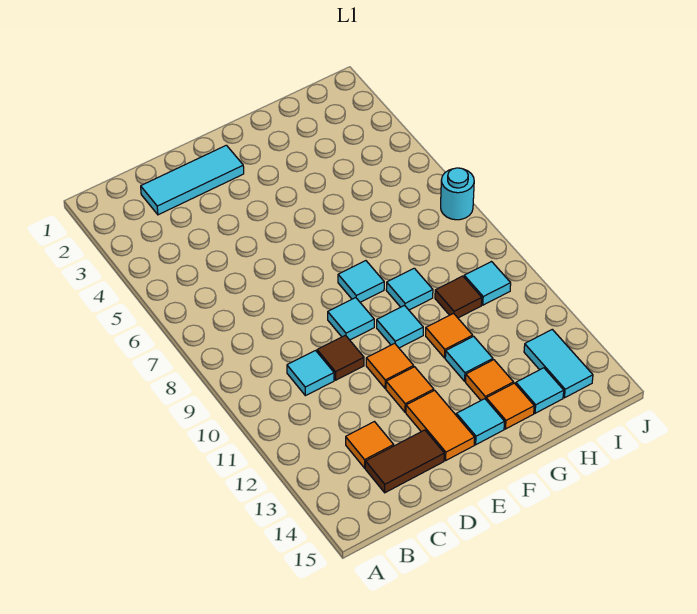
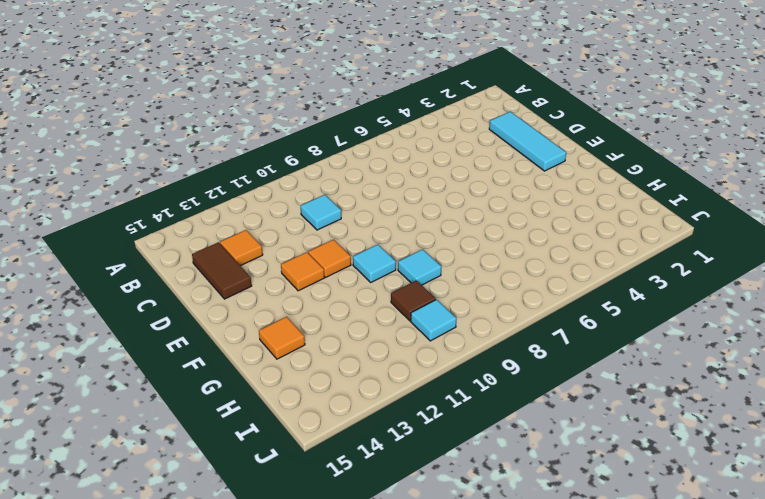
none -> brown tile D10 level 1
none -> cyan tile E9 level 1
none -> orange tile E13:E14 level 1

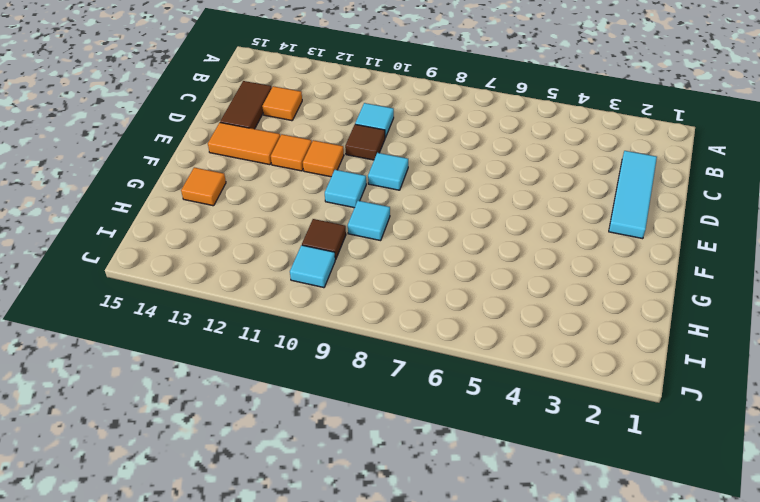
none -> cyan tile F8 level 1
none -> cyan tile F14 level 1
none -> orange tile G11 level 1

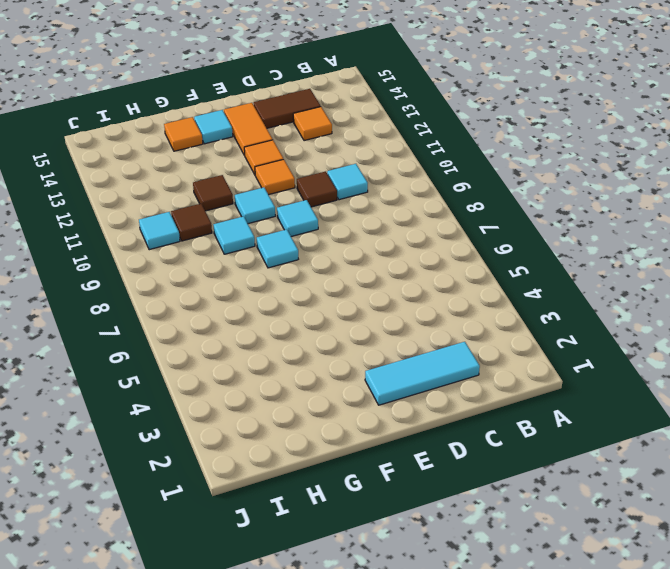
brown tile G11 level 1 -> orange tile G11 level 1
none -> cyan tile G12 level 1
none -> orange tile G13 level 1
none -> cyan tile H14 level 1

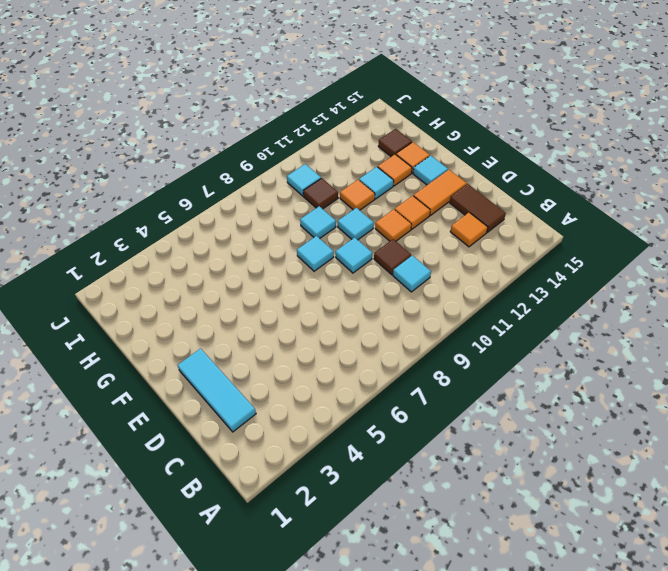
brown tile H14 level 1 -> cyan tile H14 level 1
none -> cyan tile I13:I14 level 1
none -> cyan round brick J7 level 1

